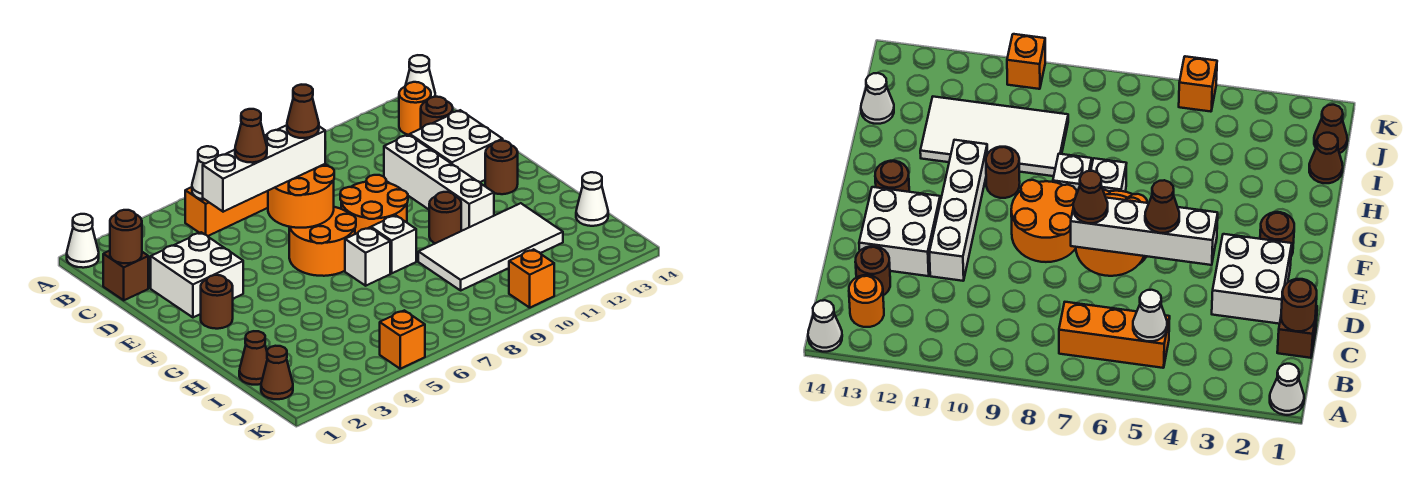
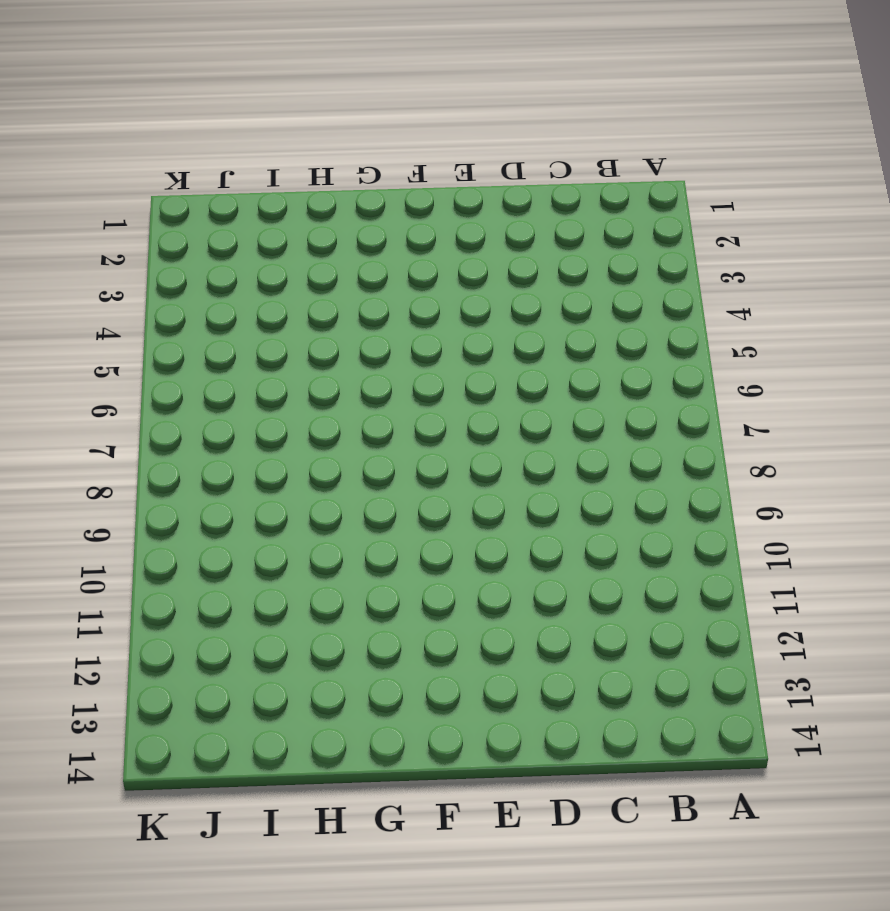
none -> white cone A1 level 1
none -> white cone A14 level 1
none -> orange brick B5:B7 level 1

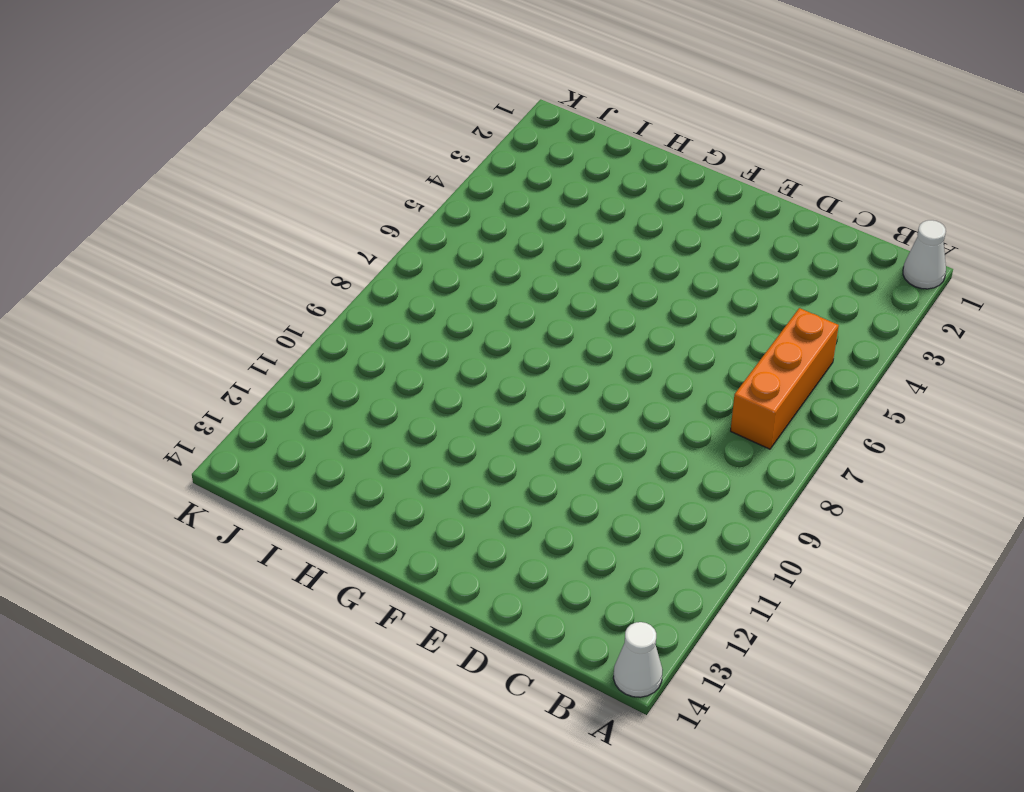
none -> orange round brick B13 level 1
none -> brown brick C1 level 1
none -> brown round brick C13 level 1

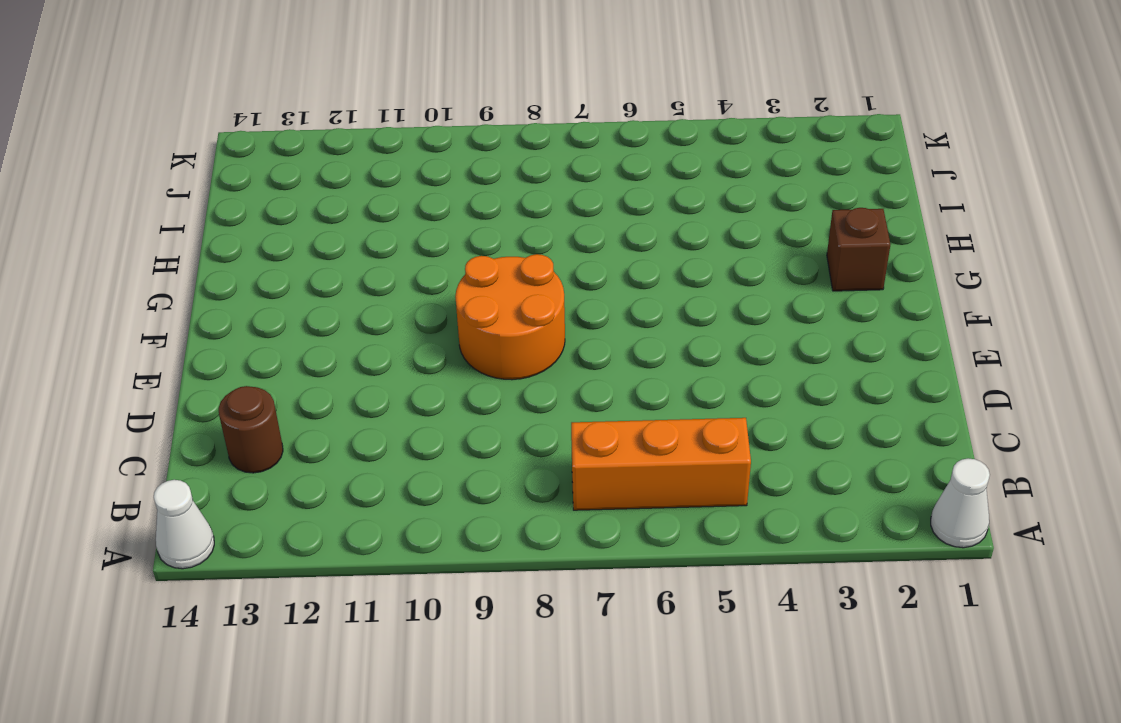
brown brick G2 level 1 -> brown brick C1 level 1
none -> orange round brick B13 level 1
none -> white brick D2:E3 level 1
none -> white brick D11:G11 level 1

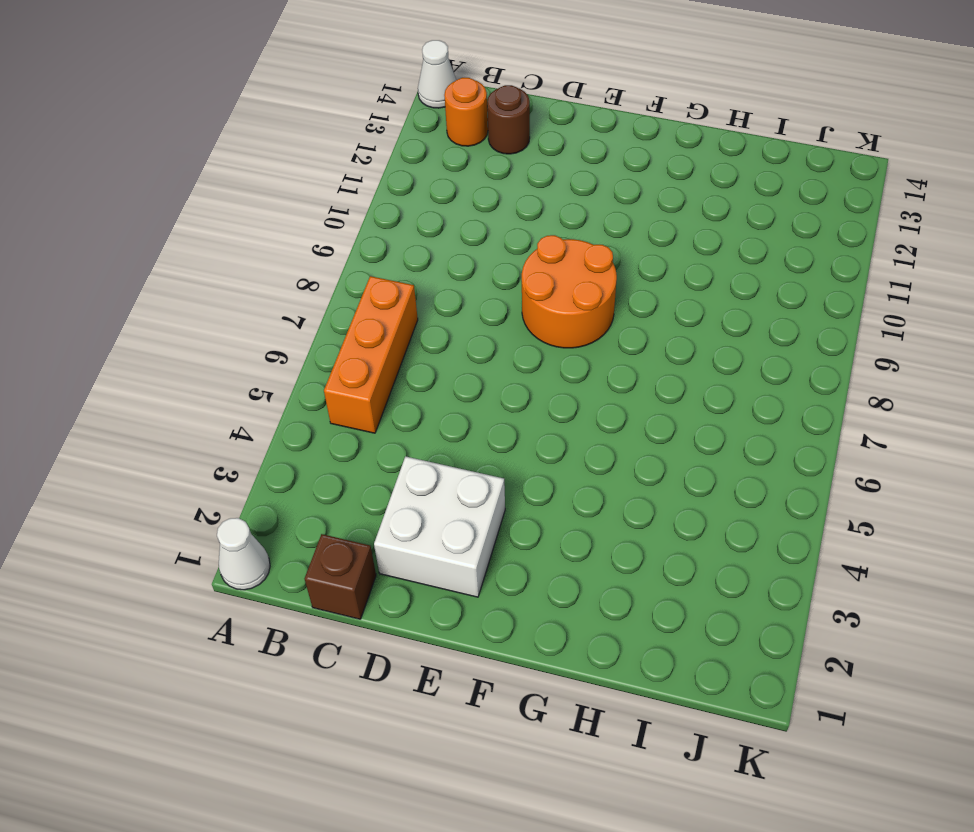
none -> white brick D11:G11 level 1
none -> white brick D12:E13 level 1
none -> orange round brick E6:F7 level 1

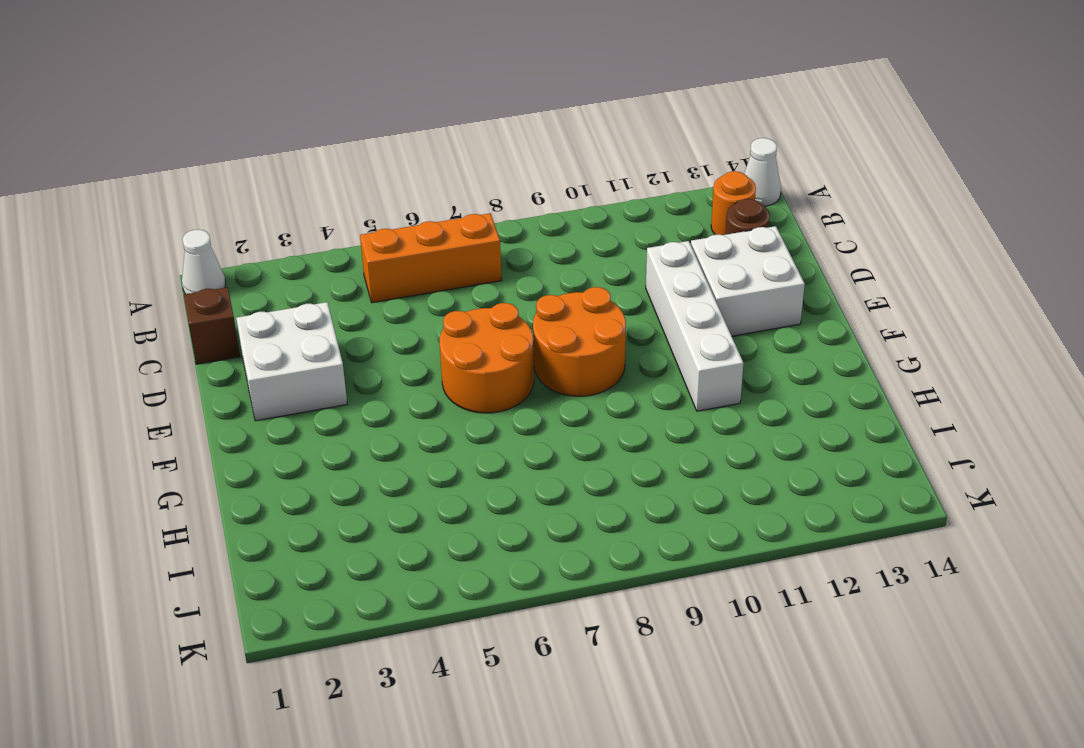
none -> brown round brick F2 level 1
none -> brown round brick F13 level 1
none -> white brick G7 level 1

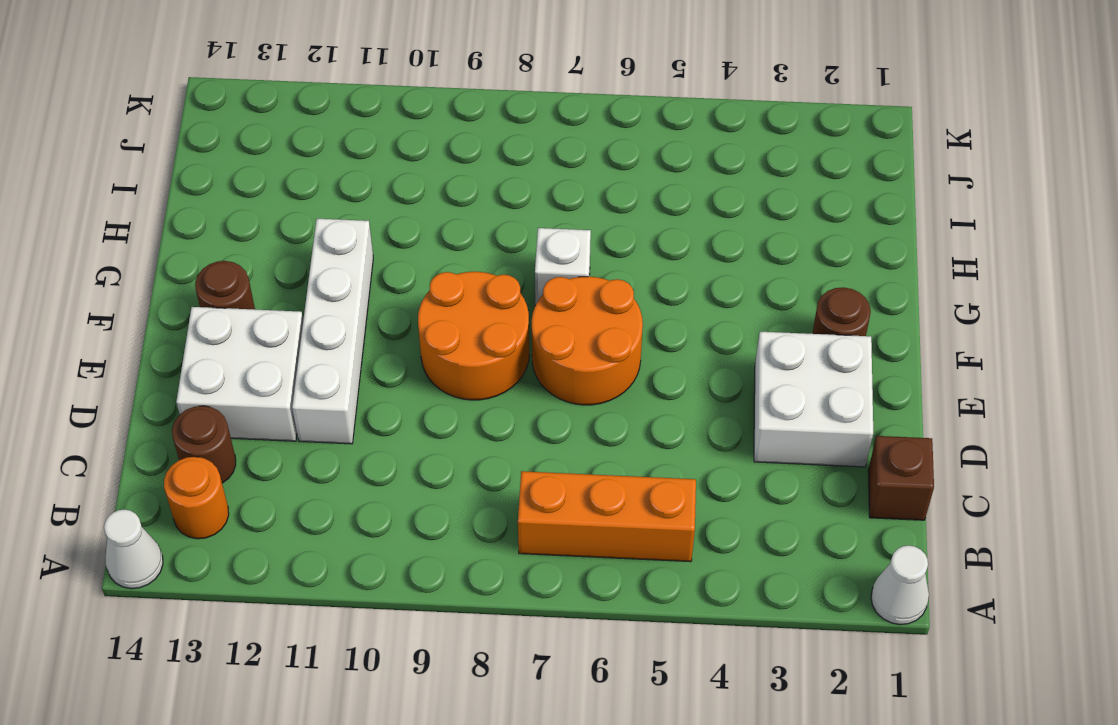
none -> white brick G8 level 1
none -> brown round brick G10 level 1
none -> white tile H9:I12 level 1

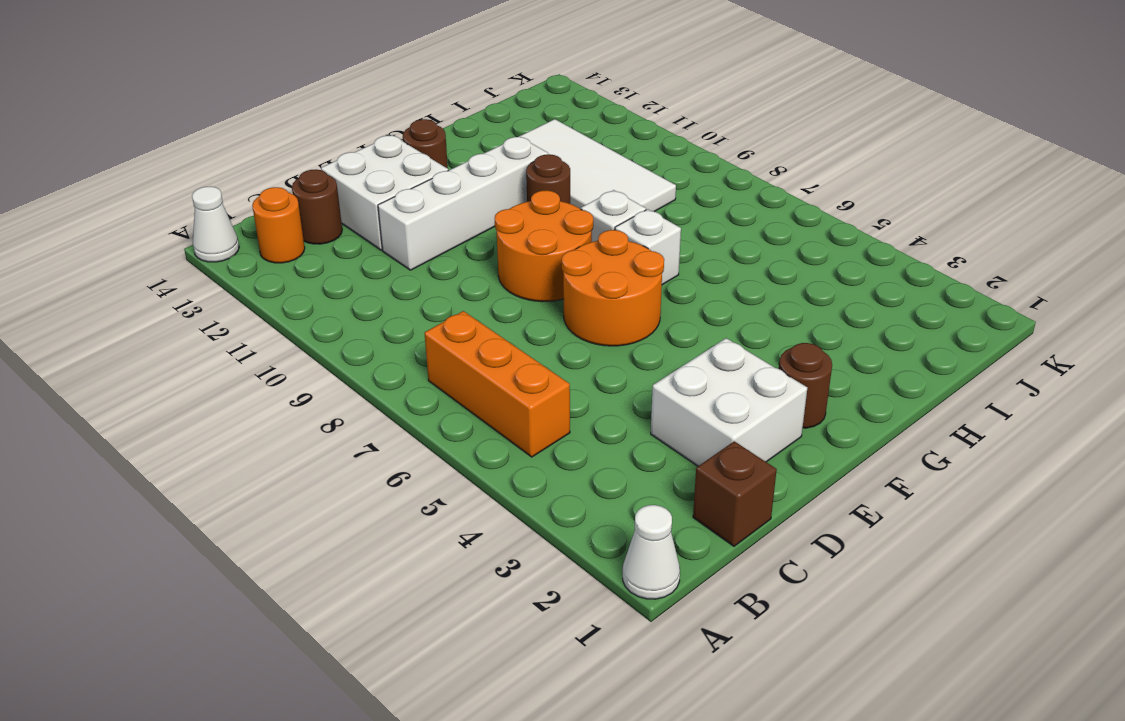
none -> brown cone I1 level 1
none -> white cone I14 level 1
none -> brown cone J1 level 1

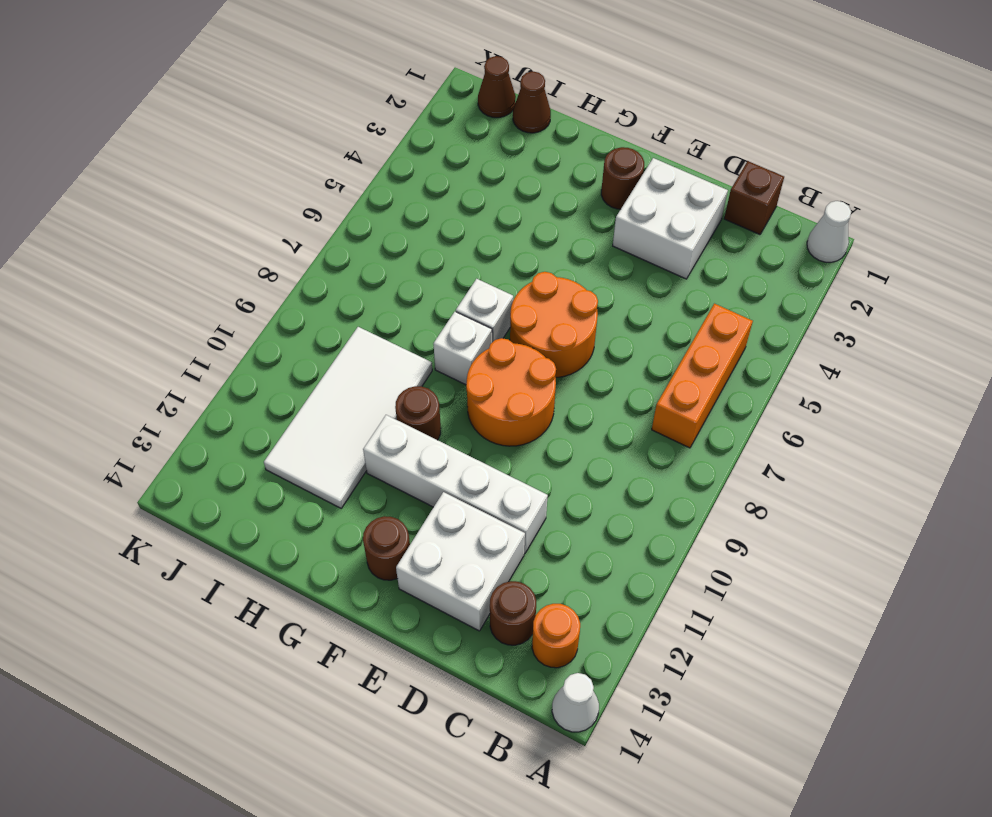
none -> white cone I14 level 1
none -> orange brick K5 level 1
none -> orange brick K10 level 1

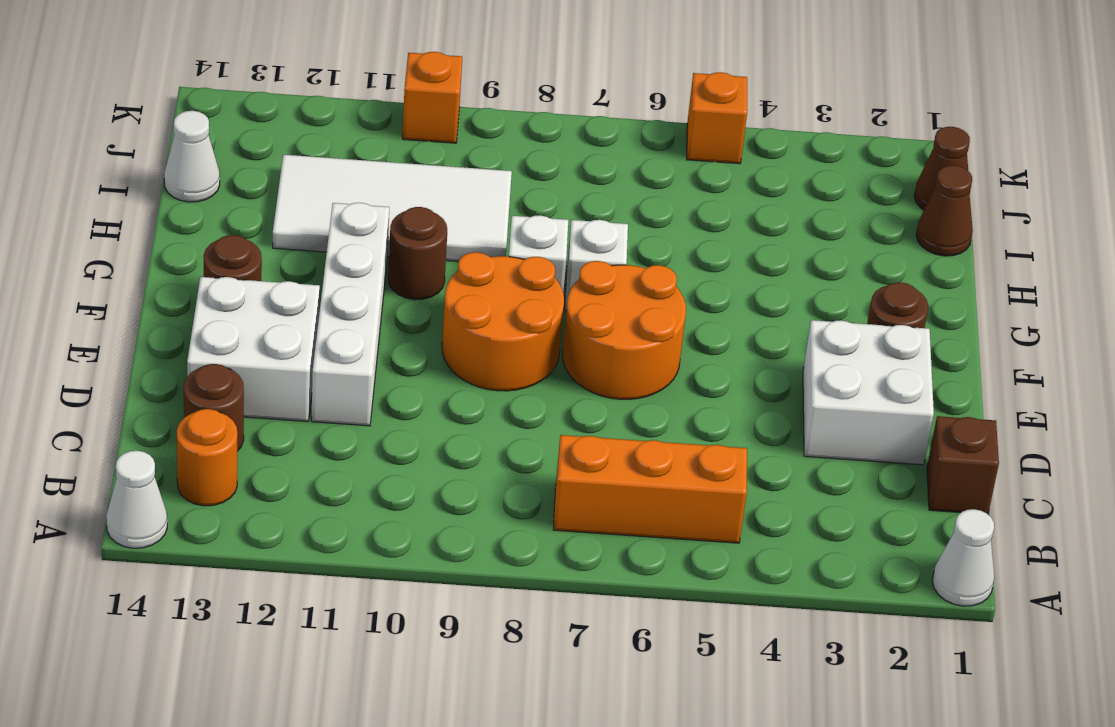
none -> white cone B5 level 2
none -> brown round brick C1 level 2
none -> orange round brick D6:E7 level 2

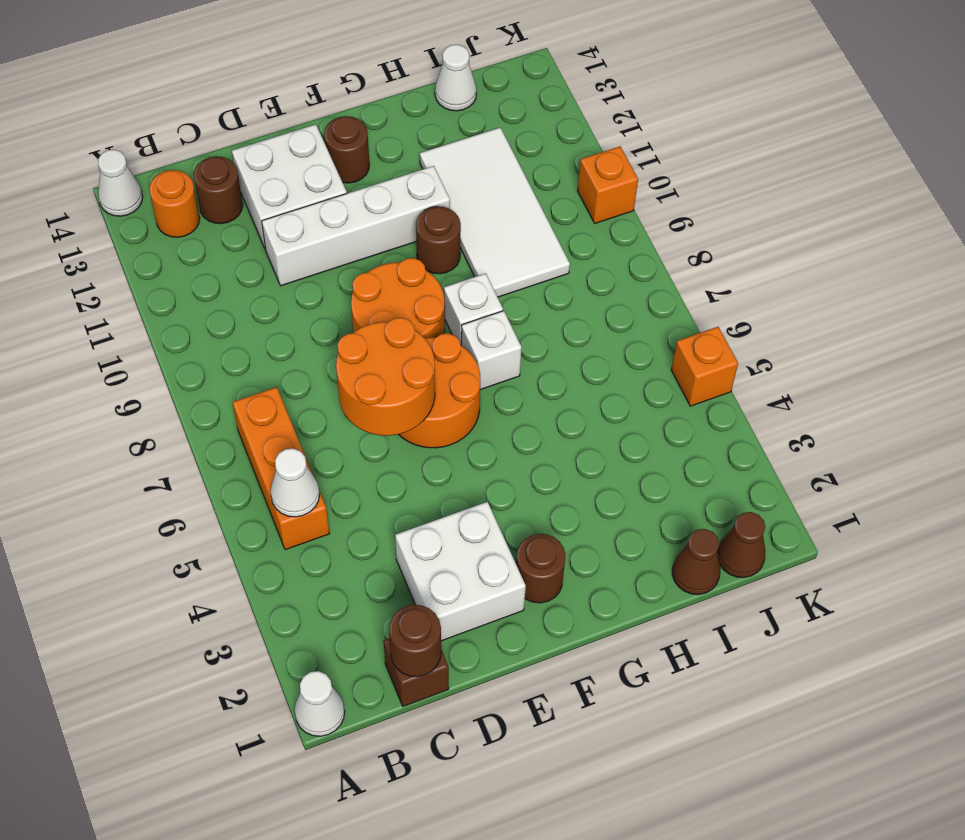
none -> white brick D4:D7 level 3
none -> brown cone D5 level 4
none -> brown cone D7 level 4

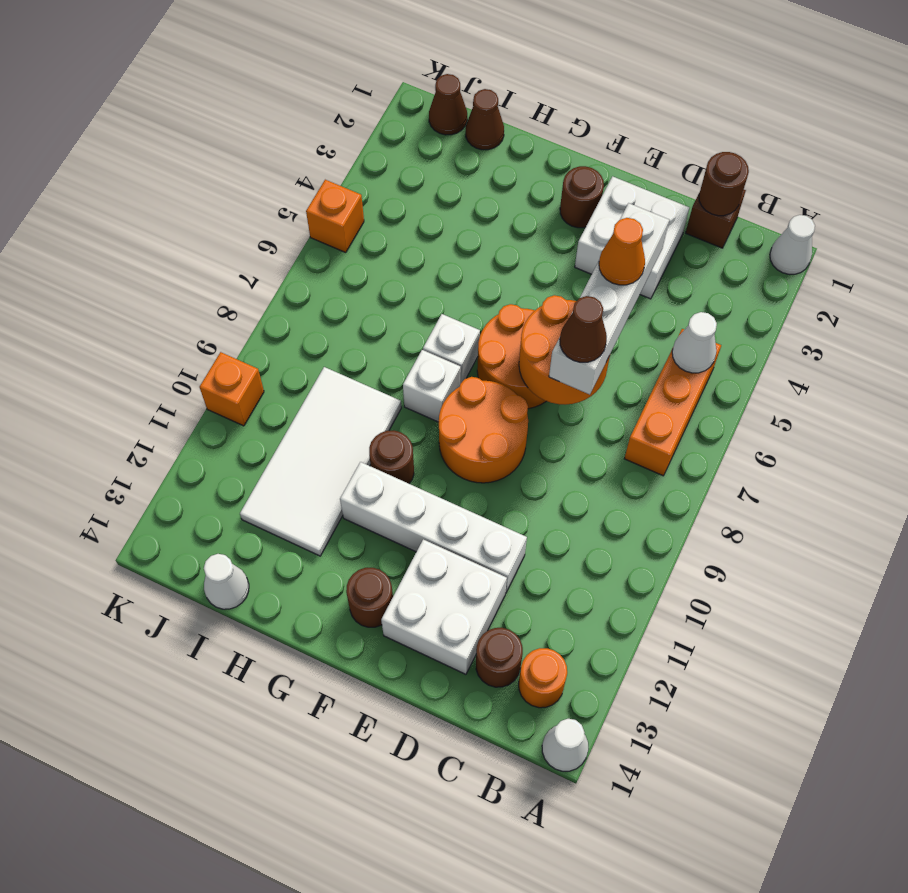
orange cone D5 level 4 -> brown cone D5 level 4

